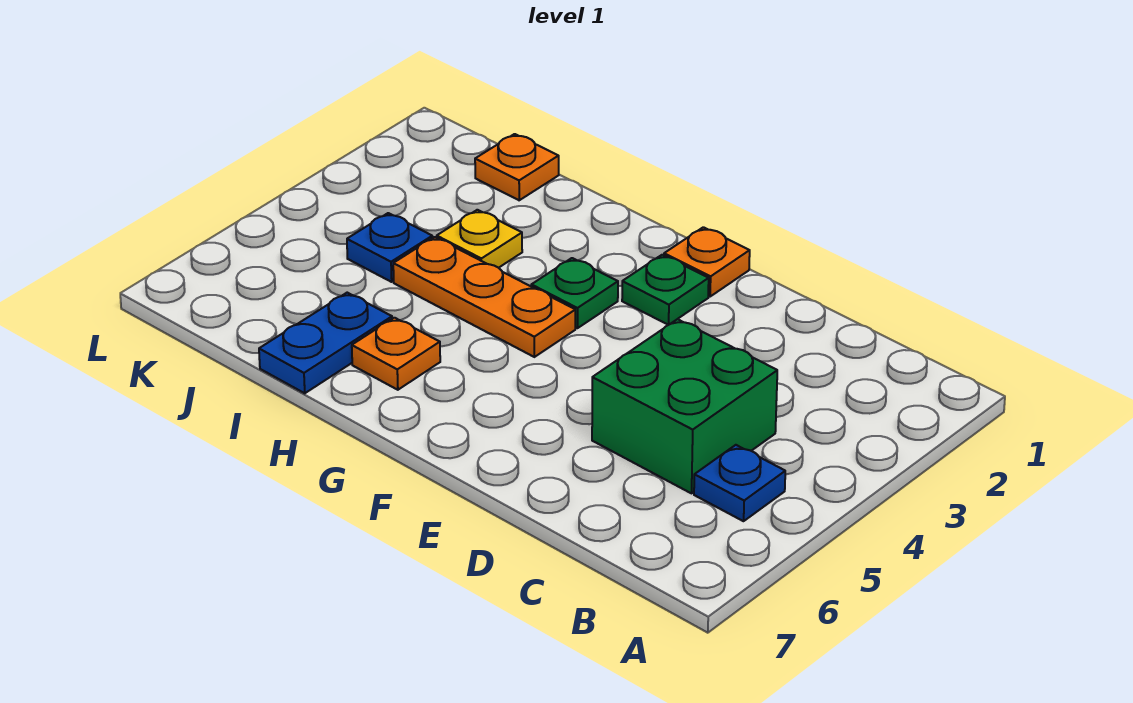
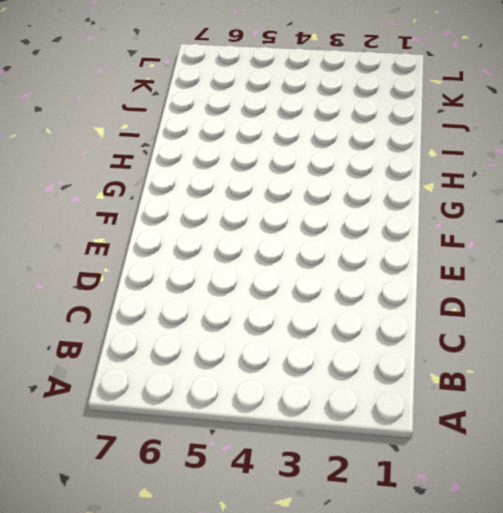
none -> blue plate B5 level 1
none -> green brick C4:D5 level 1

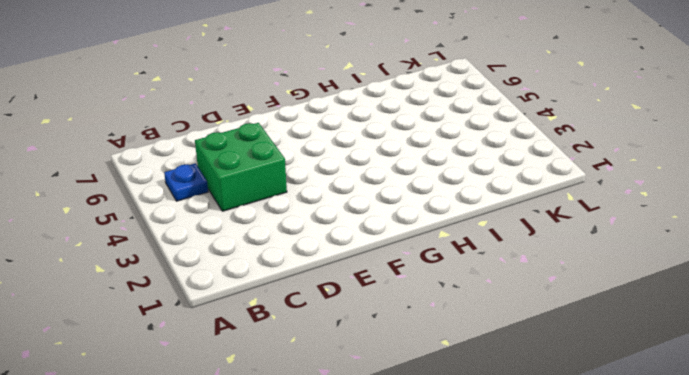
none -> orange plate F1 level 1
none -> green plate F2 level 1

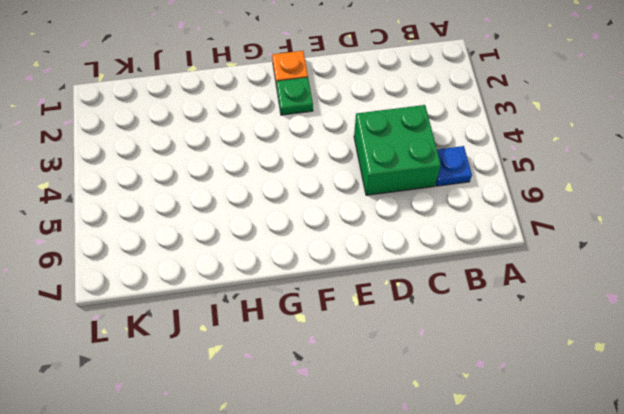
none -> green plate G3 level 1
none -> orange plate G4:I4 level 1

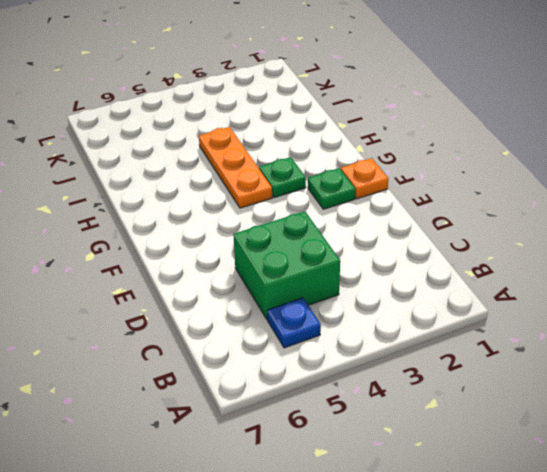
none -> orange plate H6 level 1
none -> yellow plate I3 level 1

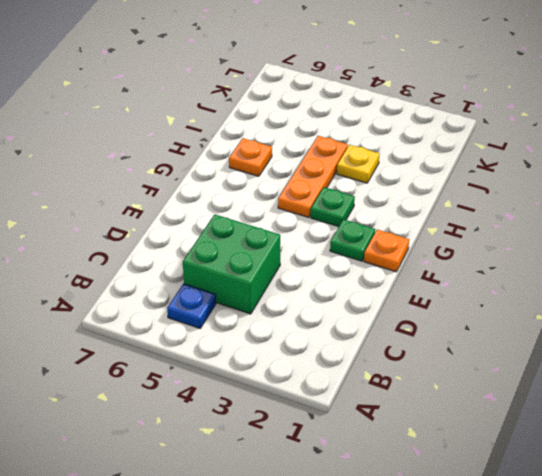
none -> blue plate I6:I7 level 1
none -> orange plate J1 level 1

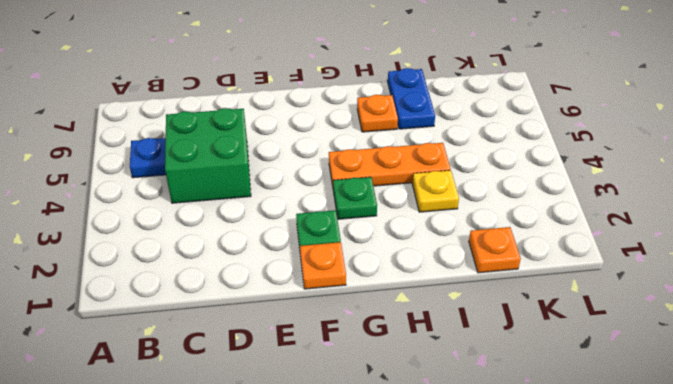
none -> blue plate J4 level 1

